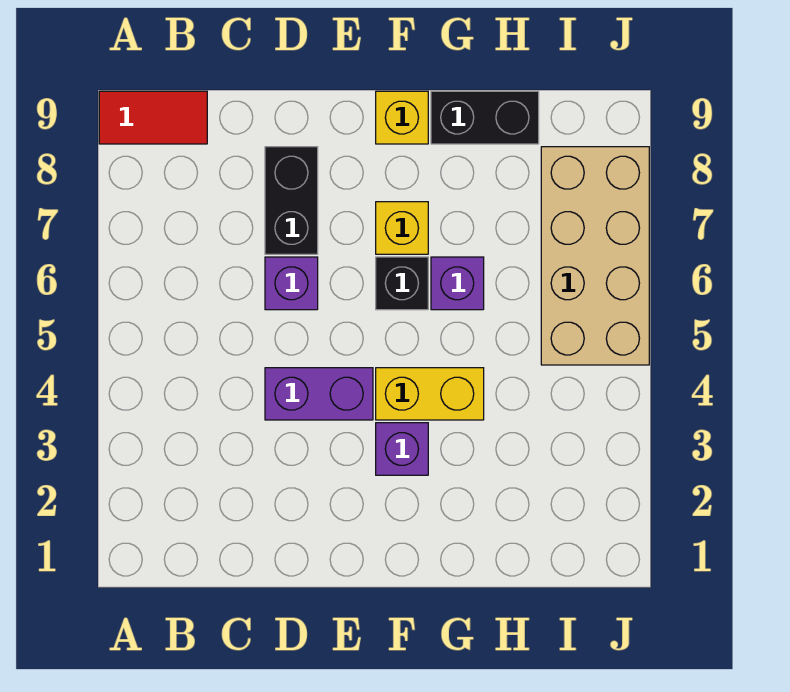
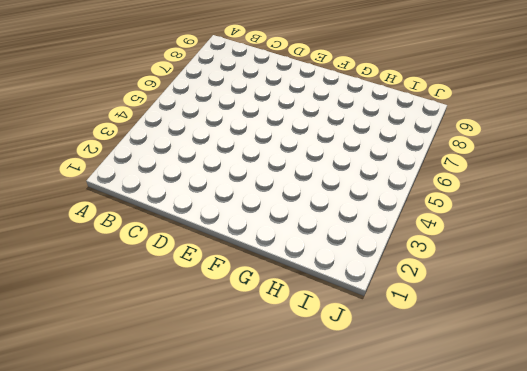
none -> red tile A9:B9 level 1
none -> purple brick D4:E4 level 1
none -> purple brick D6 level 1

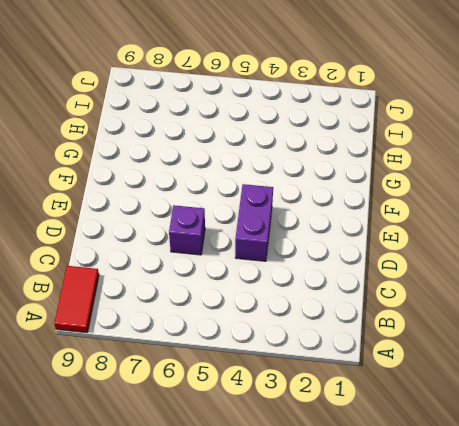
none -> black brick D7:D8 level 1
none -> purple brick F3 level 1
none -> yellow brick F4:G4 level 1

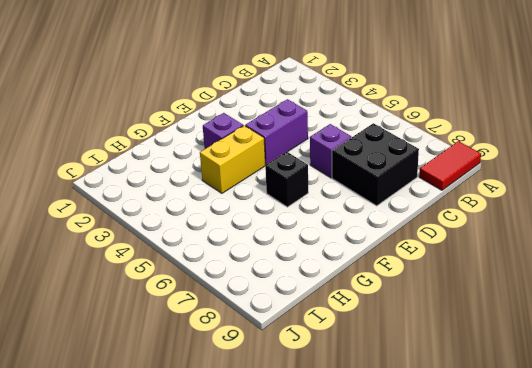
black brick C7:D8 level 1 -> black brick D7:D8 level 1
none -> yellow brick F7 level 1
none -> yellow brick F9 level 1
none -> purple brick G6 level 1

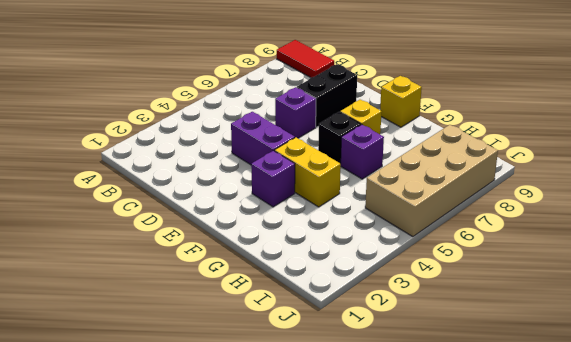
none -> black brick G9:H9 level 1

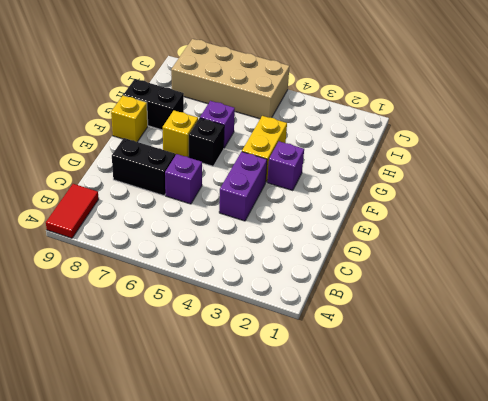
black brick G8:G9 level 1 -> black brick G9:H9 level 1

